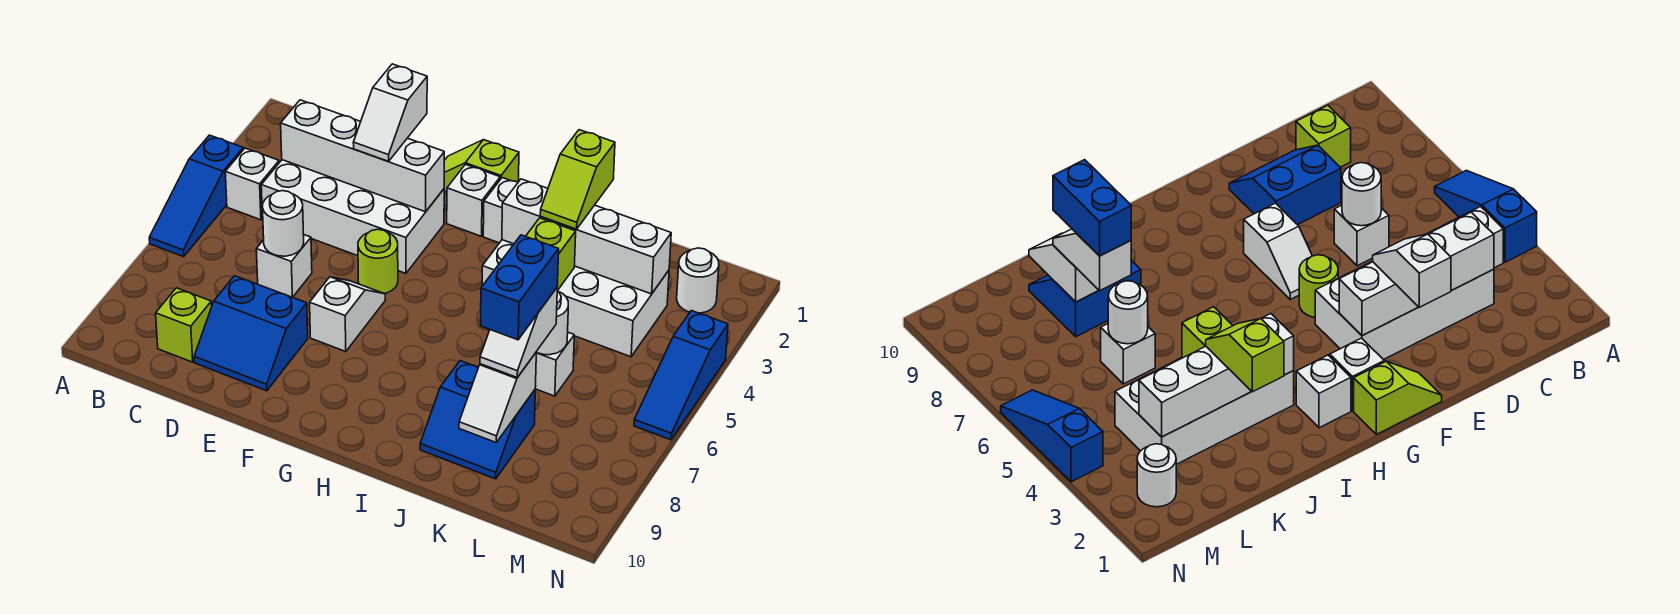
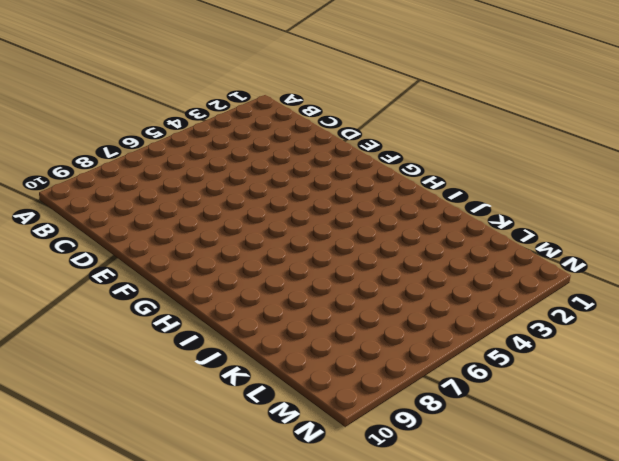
none -> blue slope A4:A6 level 1 top 4
none -> white brick B4 level 1
none -> white brick C3:F4 level 1

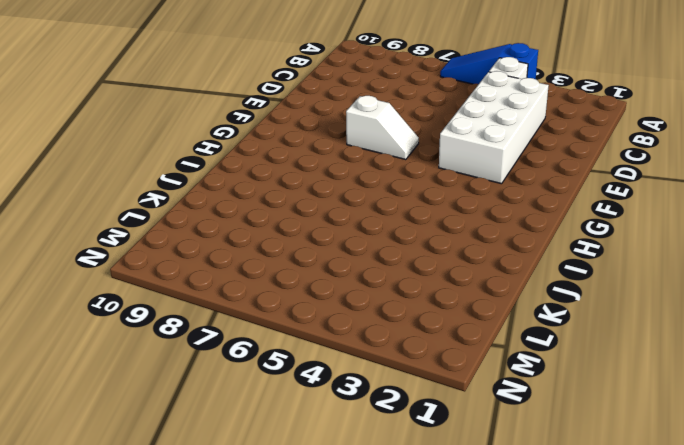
none -> lime brick C9 level 1
none -> white brick D6 level 1
none -> blue slope D8:E9 level 1 top 8

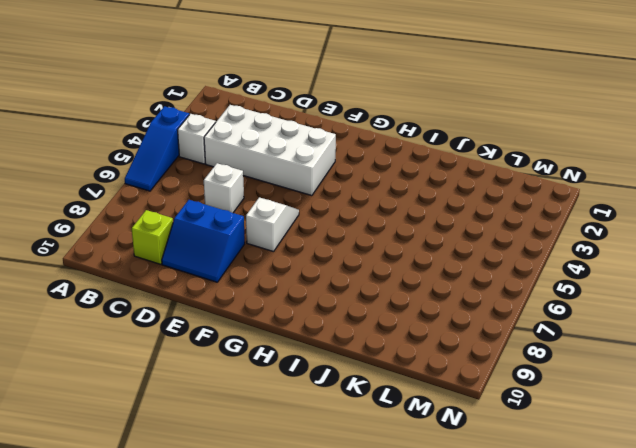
none -> lime slope F1:G1 level 1 top G
none -> lime round brick F5 level 1
none -> white brick G2 level 1

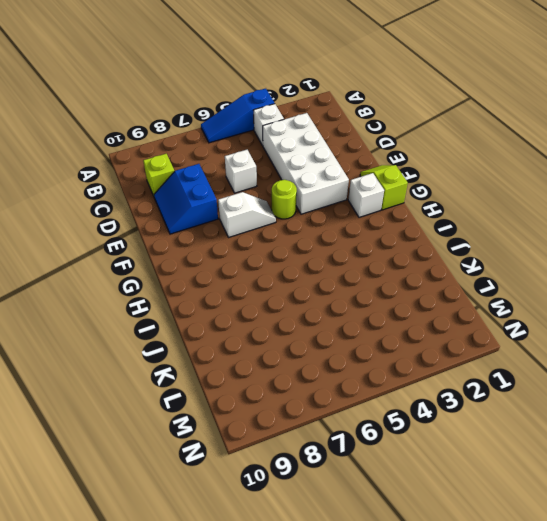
none -> white brick H2 level 1
none -> white brick I3:L4 level 1
none -> blue slope J8:K9 level 1 top 8

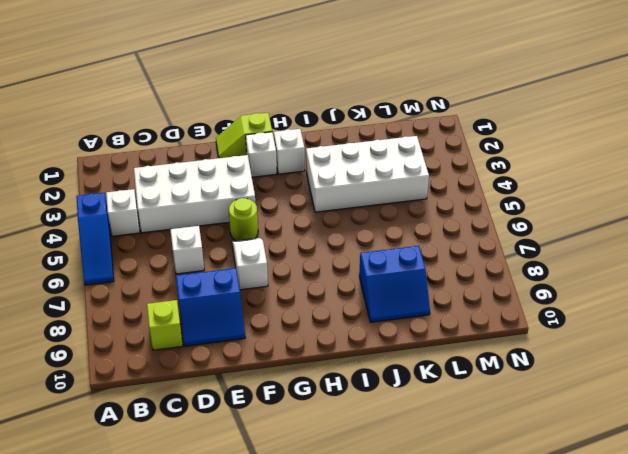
none -> white brick K6 level 1
none -> white round brick M2 level 1
none -> blue slope N4:N6 level 1 top 4

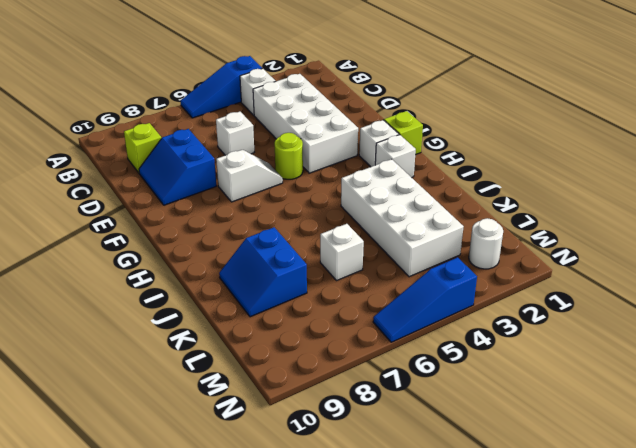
none -> white brick C3:F3 level 2
none -> white round brick D6 level 2
none -> white brick I3:L3 level 2

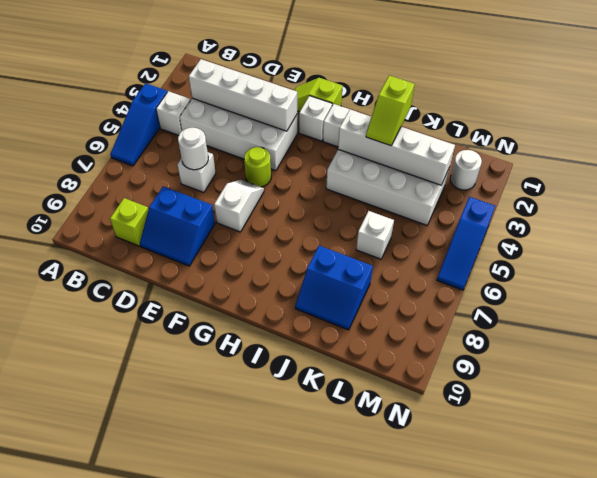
none -> lime brick J4 level 2
none -> white round brick K6 level 2
none -> white slope K8:K9 level 2 top 8

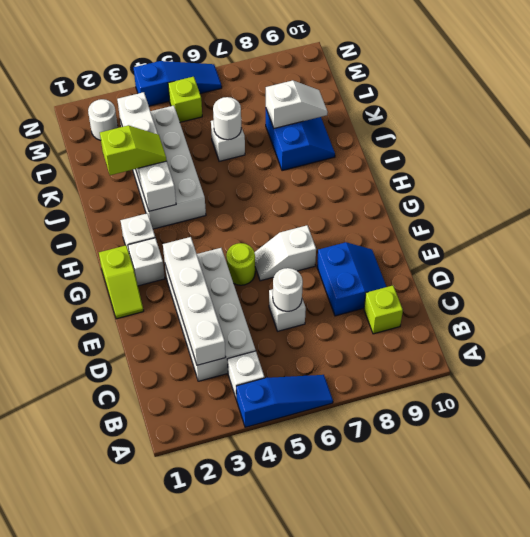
lime brick M5 level 1 -> lime brick J4 level 2
none -> white slope E2:E3 level 3 top 2
none -> white slope K7:K8 level 3 top 7
none -> blue brick K7:K8 level 4

